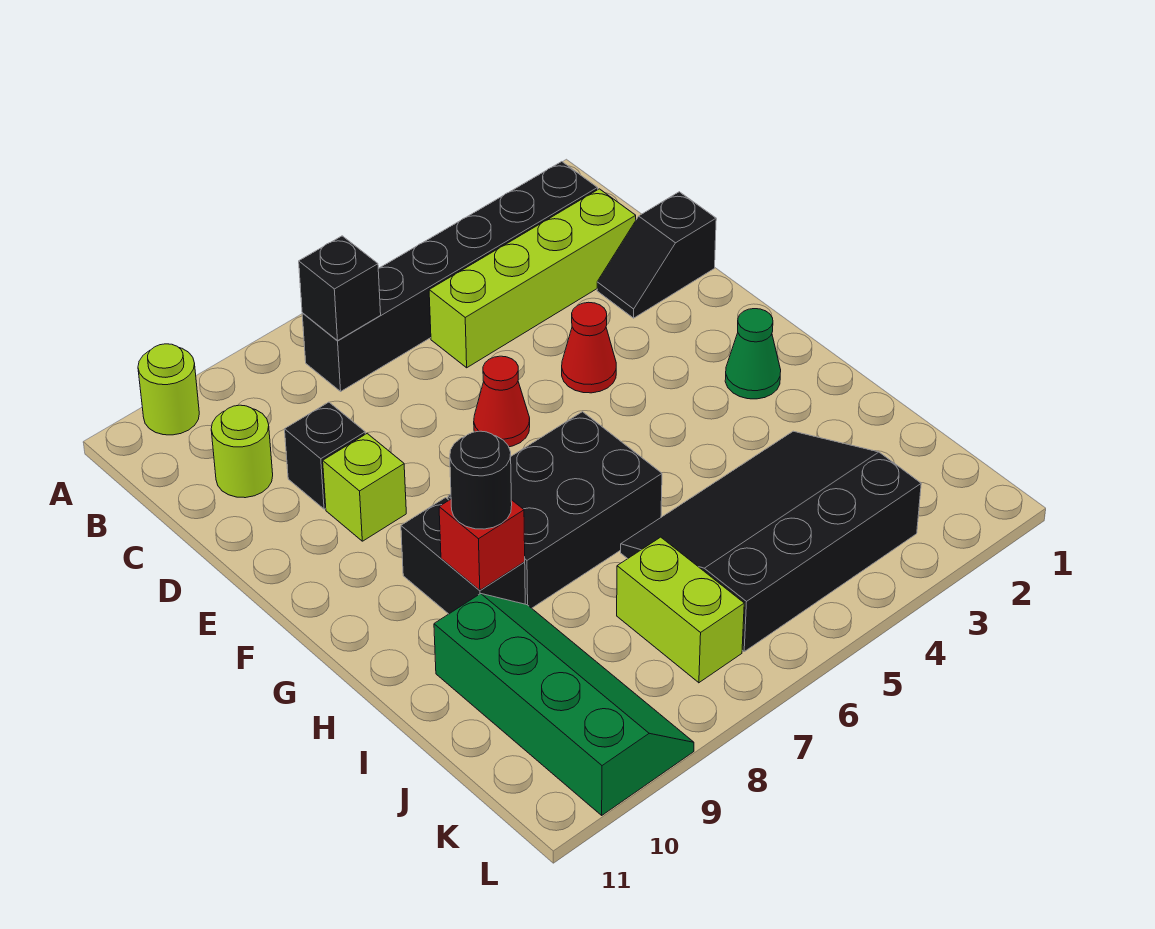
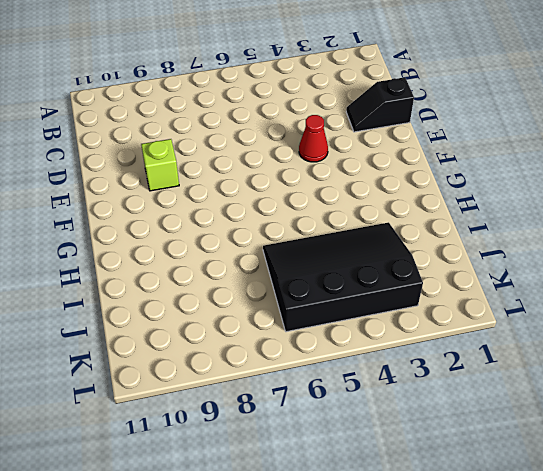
none -> lime round brick A10 level 1
none -> black brick B2:B7 level 1
none -> lime brick C2:C5 level 1

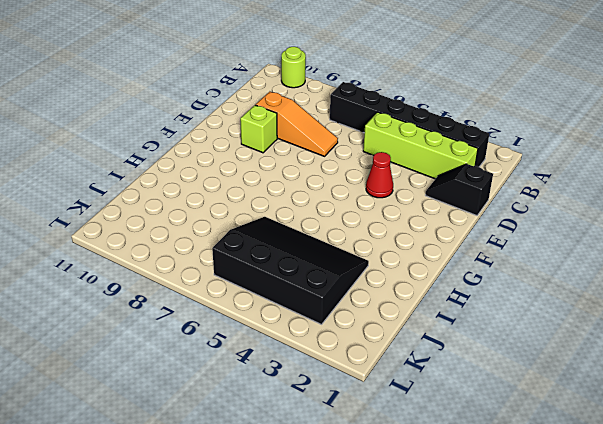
orange slope D7:D9 level 1 top 9 -> black brick D9 level 1
none -> lime round brick C10 level 1
none -> red cone E6 level 1
none -> green cone G2 level 1

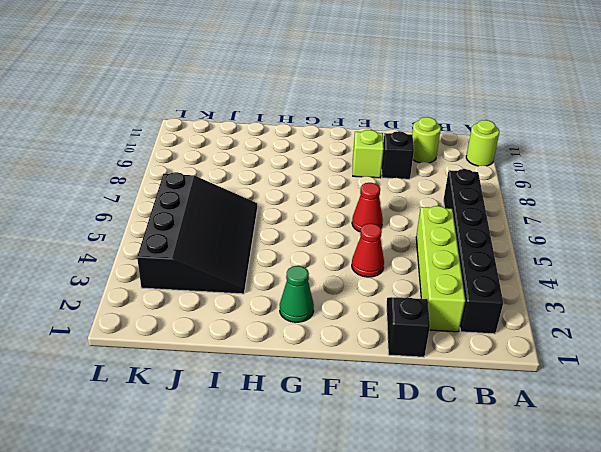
none -> black brick G6:H8 level 1
none -> black brick G9:H9 level 1
none -> green slope I9:L10 level 1 top 10

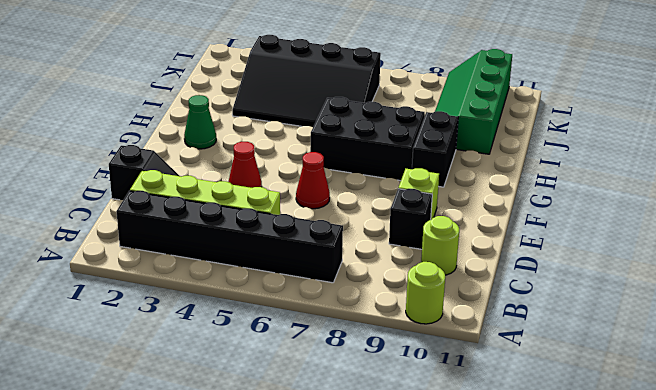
none -> lime brick J7:K7 level 1
none -> black brick B7 level 2
none -> red brick H9 level 2

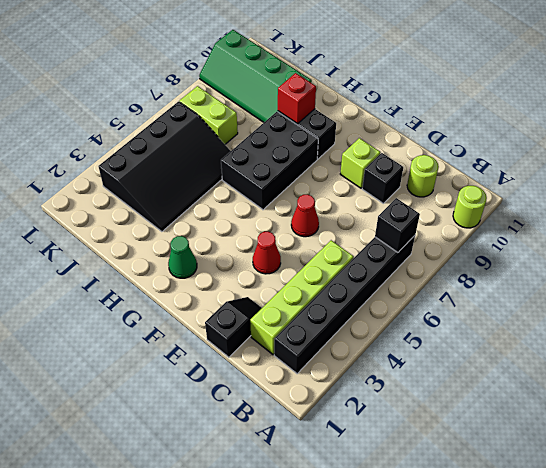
none -> black round brick H9 level 3

